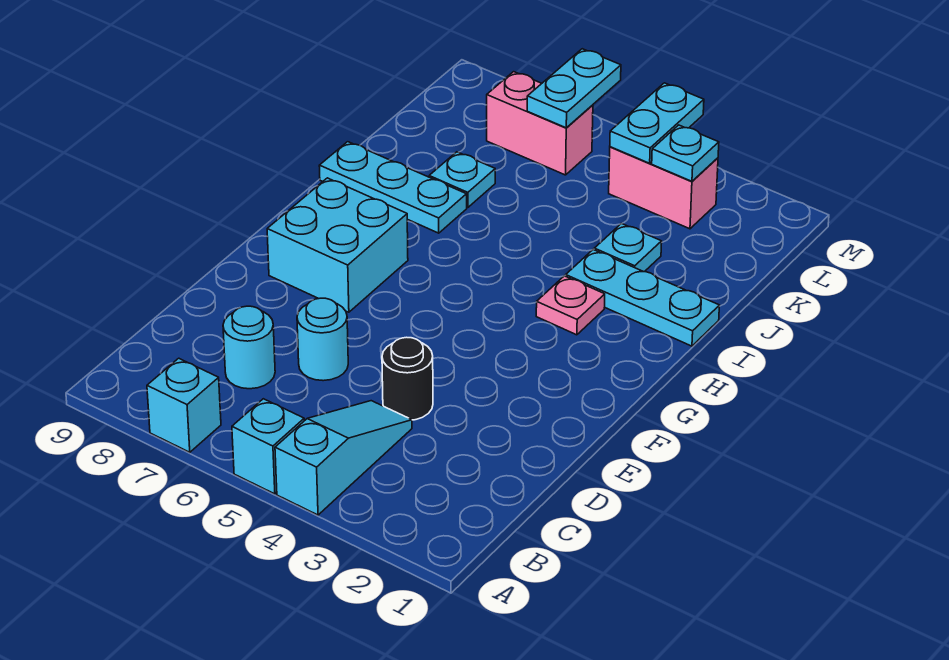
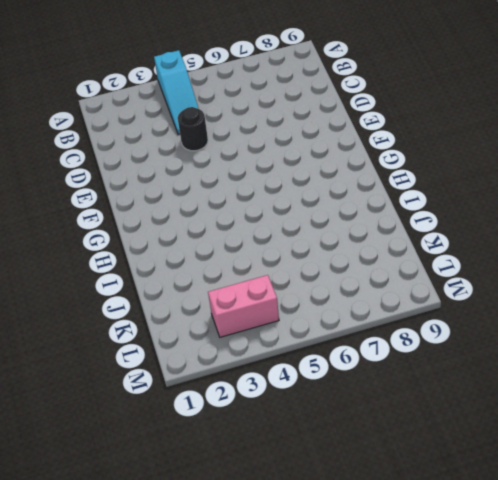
none -> cyan brick A5 level 1
none -> cyan brick A7 level 1
none -> cyan round brick C7 level 1

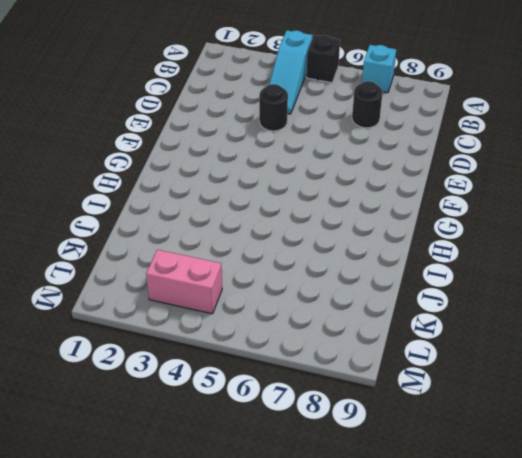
black brick A5 level 1 -> cyan brick A5 level 1
black round brick C7 level 1 -> cyan round brick C7 level 1
none -> cyan round brick D6 level 1
none -> cyan brick F7:G8 level 1
none -> pink plate H3 level 1

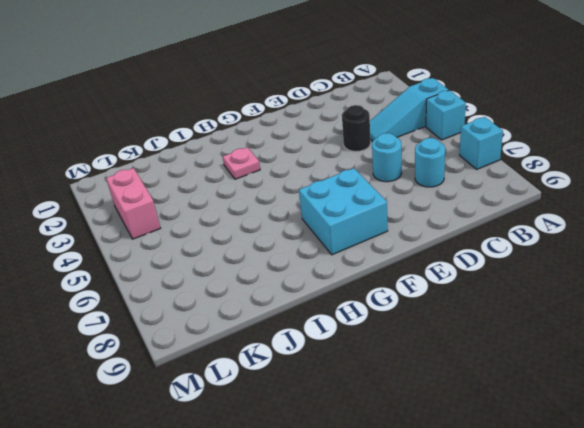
none -> cyan plate I1:I3 level 1
none -> cyan plate I7:I9 level 1
none -> cyan plate J3 level 1

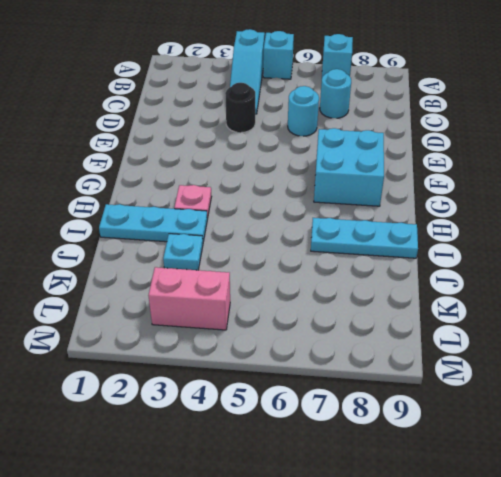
none -> cyan plate J7 level 1
none -> pink brick L6:L7 level 1
none -> cyan plate L3 level 2

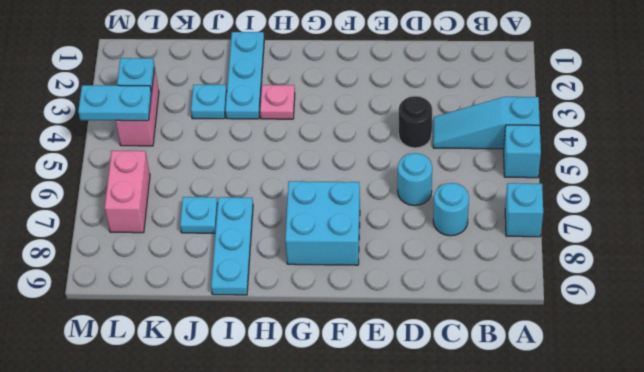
none -> cyan plate L6:M6 level 2

